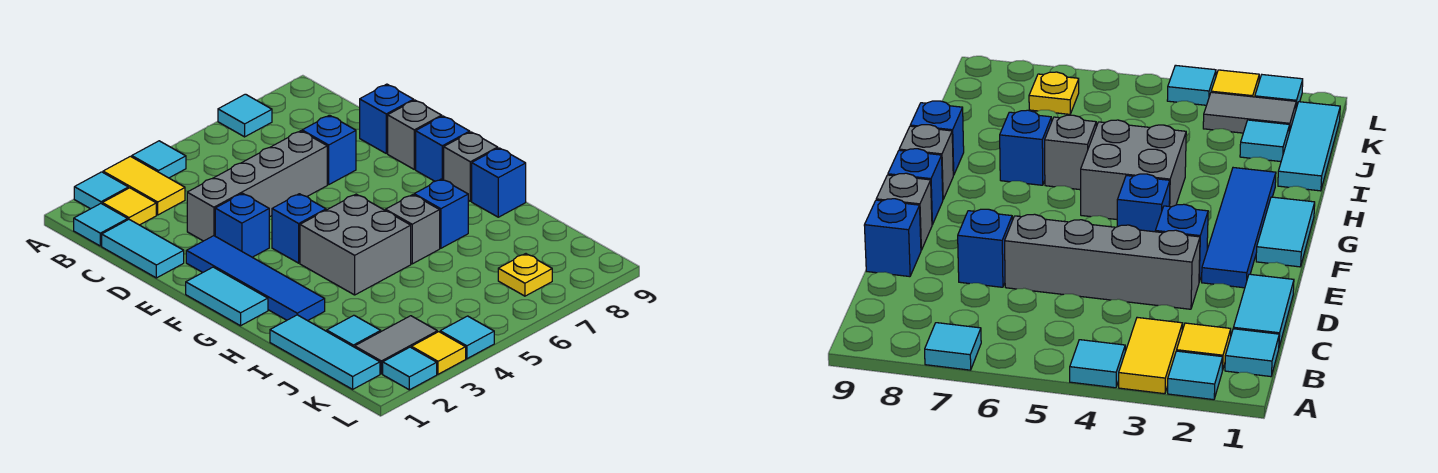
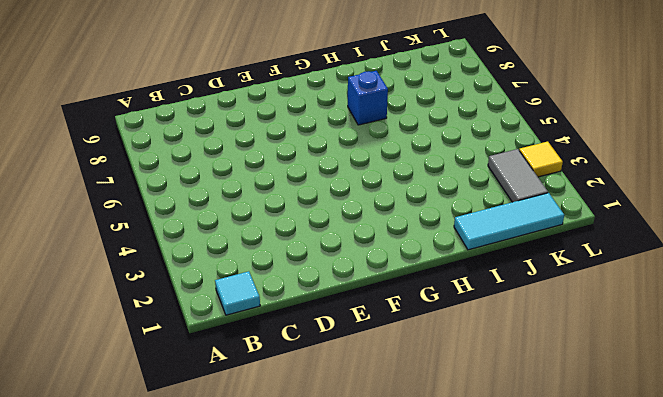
none -> cyan tile A2 level 1
none -> yellow tile A3:B3 level 1
none -> cyan tile A4 level 1

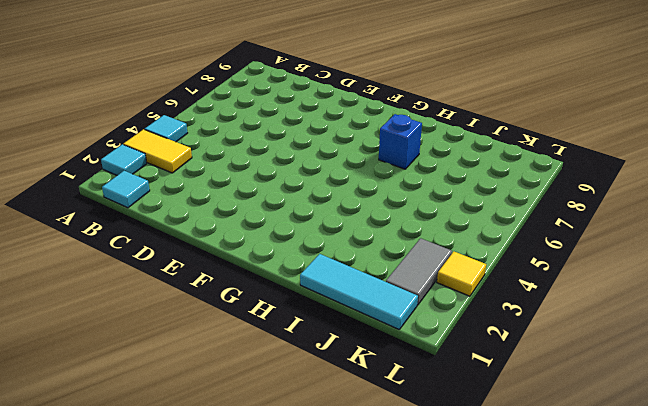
none -> cyan tile A7 level 1
none -> yellow tile B2 level 1
none -> cyan tile C1:D1 level 1

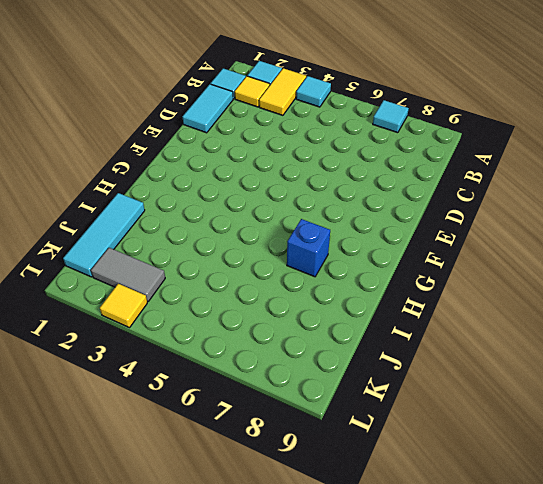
none -> grey brick D3:D6 level 1
none -> blue brick D7 level 1
none -> blue brick D9 level 1

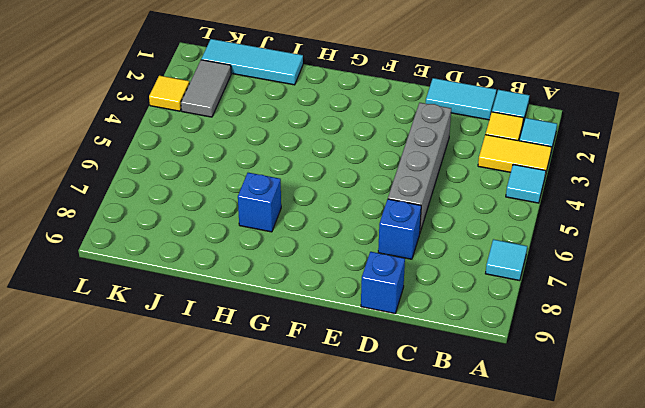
none -> blue tile E2:H2 level 1
none -> blue brick E3 level 1
none -> grey brick E9 level 1

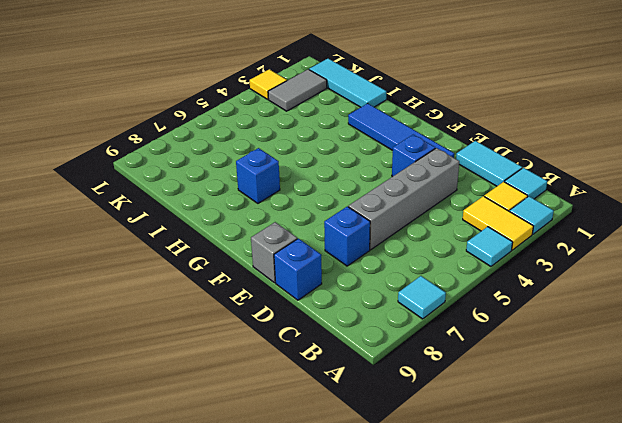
none -> cyan tile F1:G1 level 1
none -> blue brick F4 level 1
none -> blue brick F9 level 1

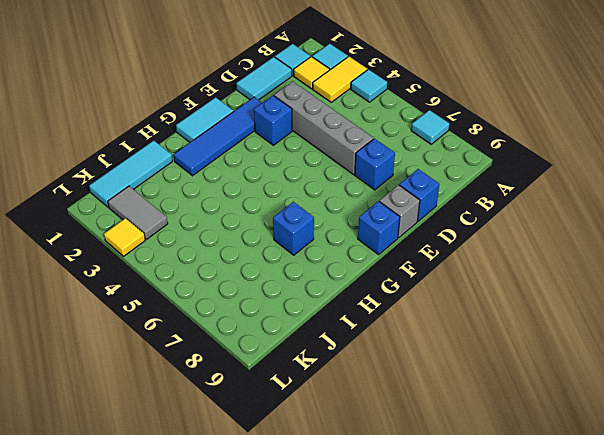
none -> blue brick F4 level 1
none -> grey brick G4:H5 level 1
none -> grey brick G9 level 1

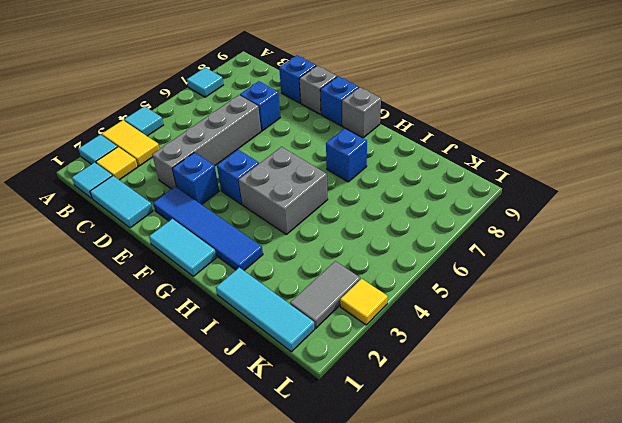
none -> grey brick H6 level 1
none -> blue brick H9 level 1
none -> cyan tile J2 level 1

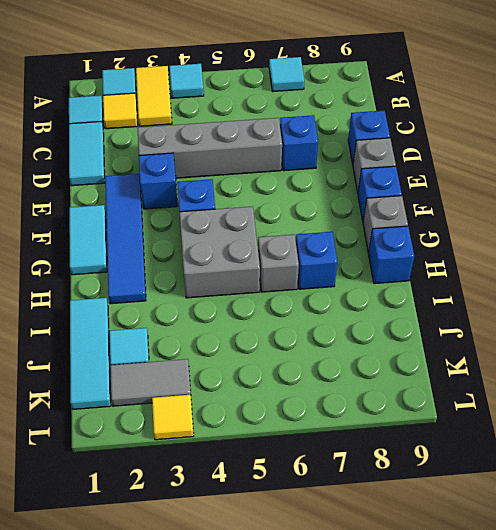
none -> yellow plate K7 level 1
none -> cyan tile L2 level 1
none -> cyan tile L4 level 1

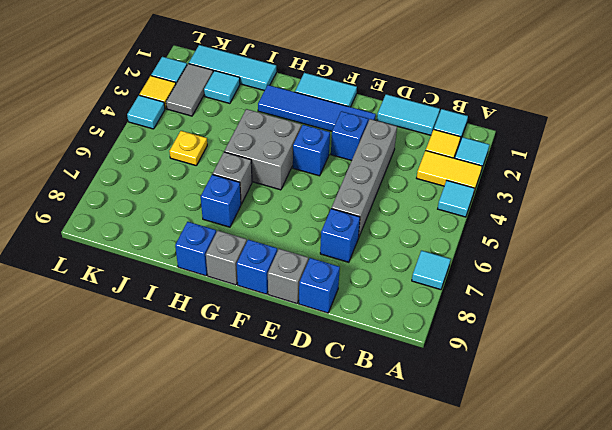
yellow plate J5 level 1 -> yellow plate K7 level 1

